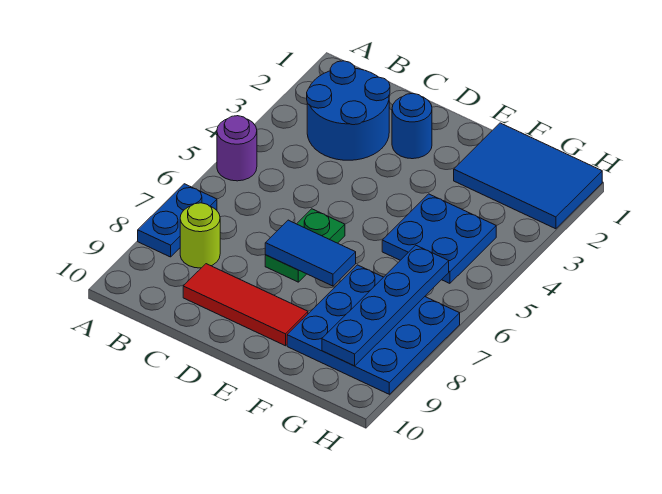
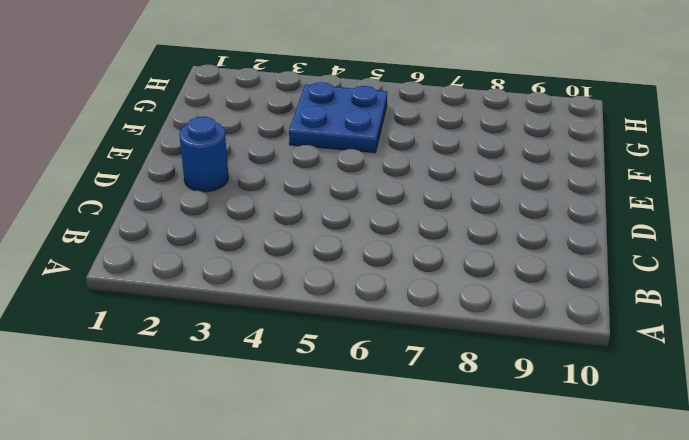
none -> purple round brick A5 level 1
none -> blue plate A7:A8 level 1
none -> blue round brick B2:C3 level 1

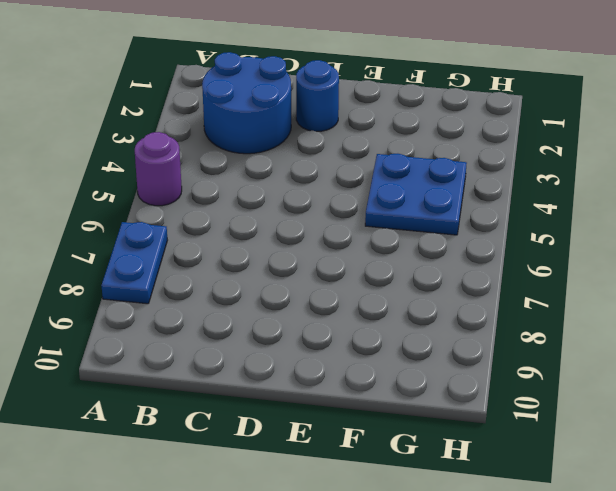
none -> lime round brick B8 level 1
none -> red tile C9:E9 level 1
none -> green plate D6:D7 level 1

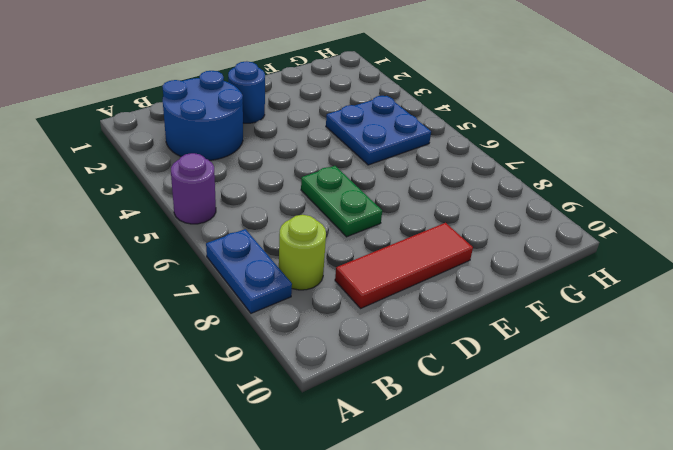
none -> blue tile F1:H2 level 1
none -> blue plate F7:H9 level 1
none -> blue tile D7:E7 level 2

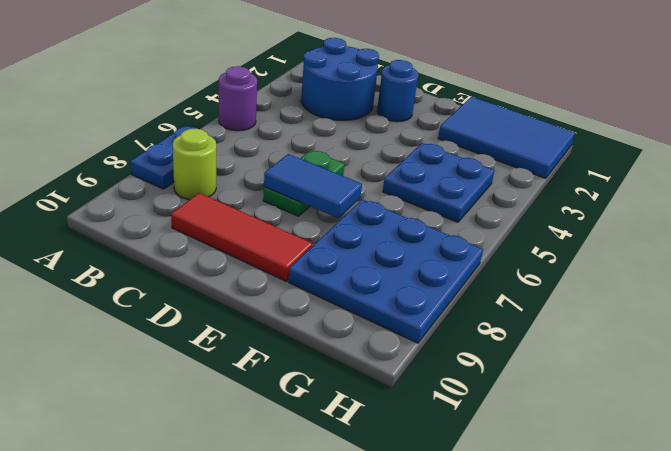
none -> blue plate G6:G9 level 2

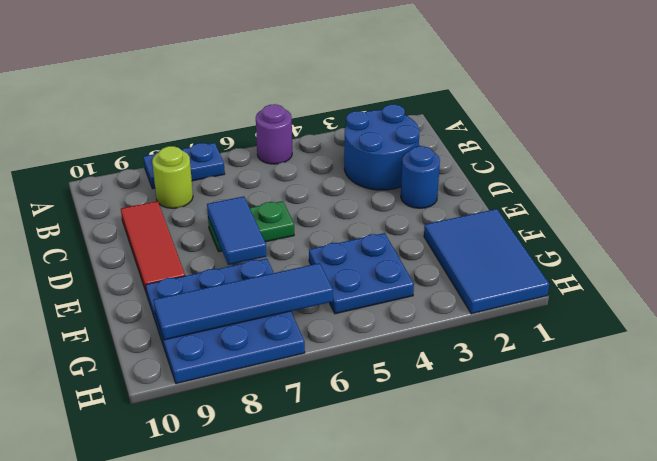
blue tile G6:G9 level 2 -> blue plate G6:G9 level 2

